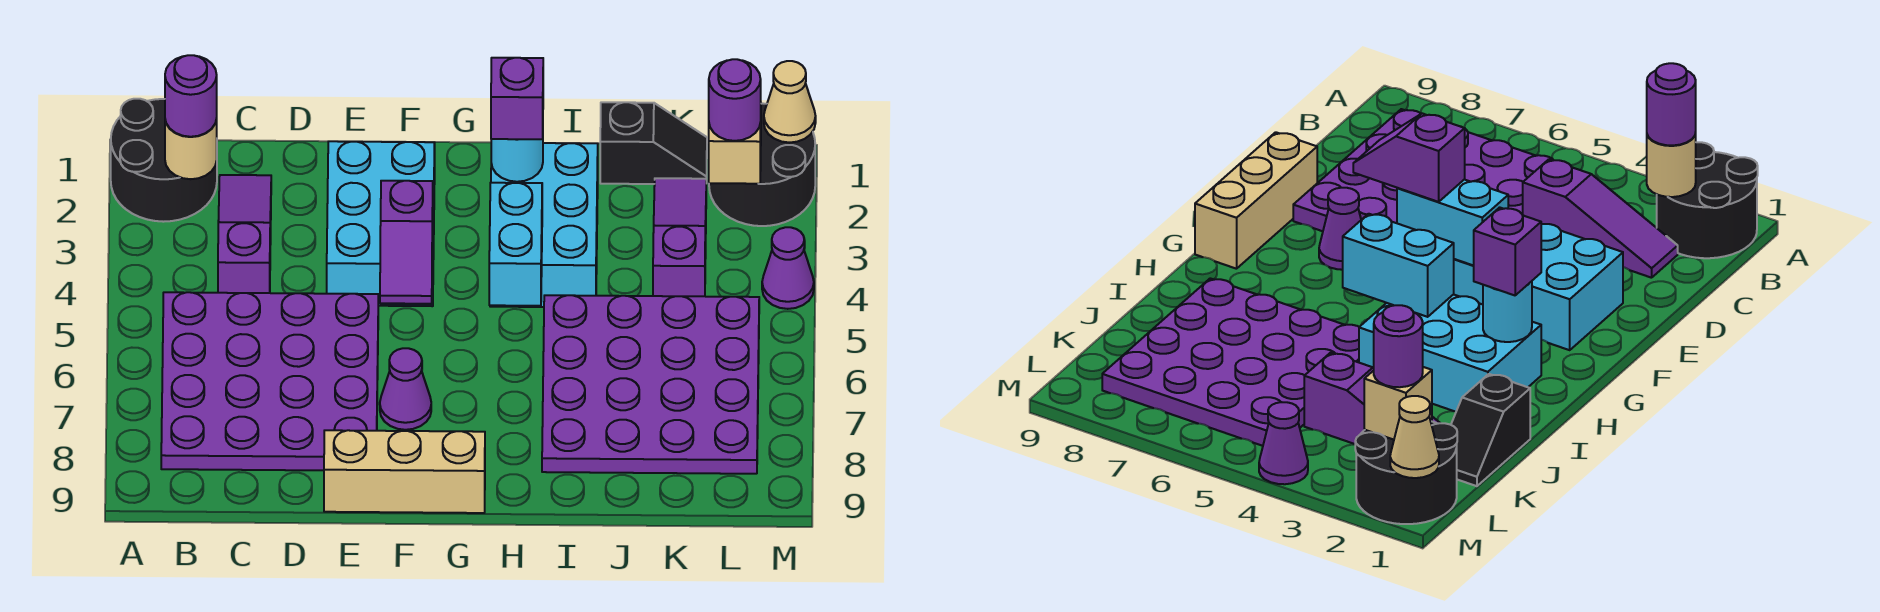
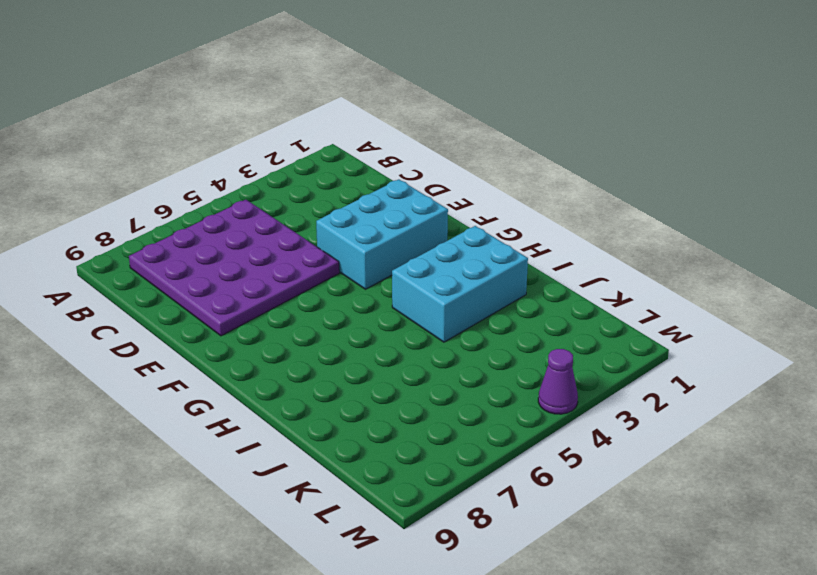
none -> black round brick A1:B2 level 1
none -> purple slope C2:C4 level 1 top 4
none -> tan brick E9:G9 level 1

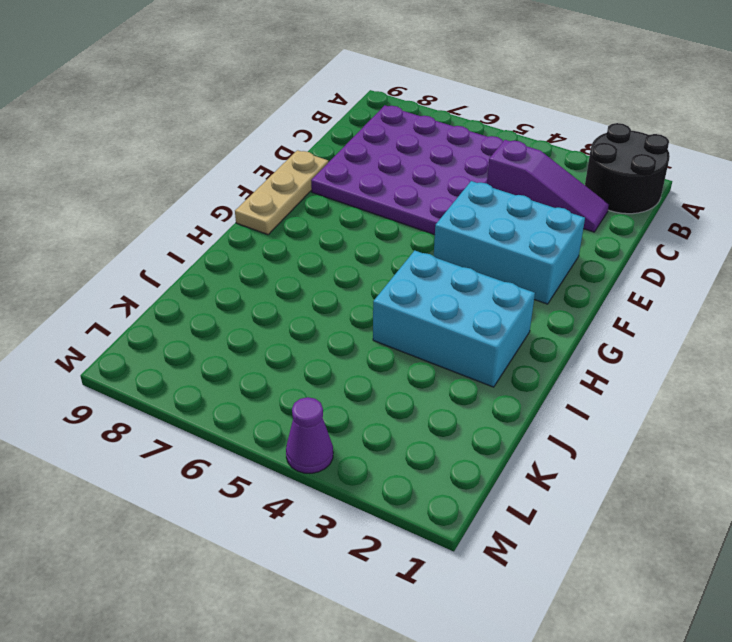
tan plate E9:G9 level 1 -> tan brick E9:G9 level 1
none -> purple cone F7 level 1
none -> purple plate I5:L8 level 1
none -> black slope J1:K1 level 1 top J

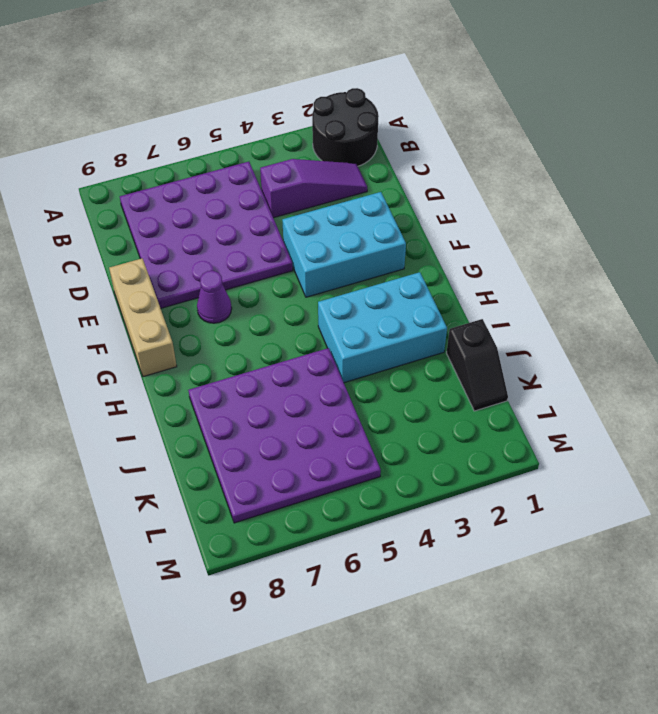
none -> purple slope K2:K4 level 1 top 4
none -> black round brick L1:M2 level 1
none -> purple cone M4 level 1

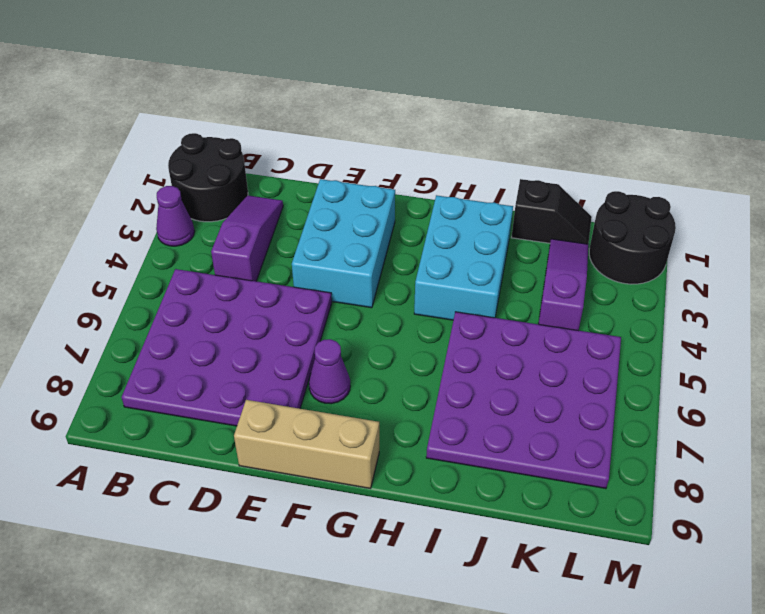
purple cone A3 level 1 -> purple cone M4 level 1
none -> tan round brick B2 level 2
none -> cyan brick F4:F5 level 2
none -> cyan round brick H2 level 2

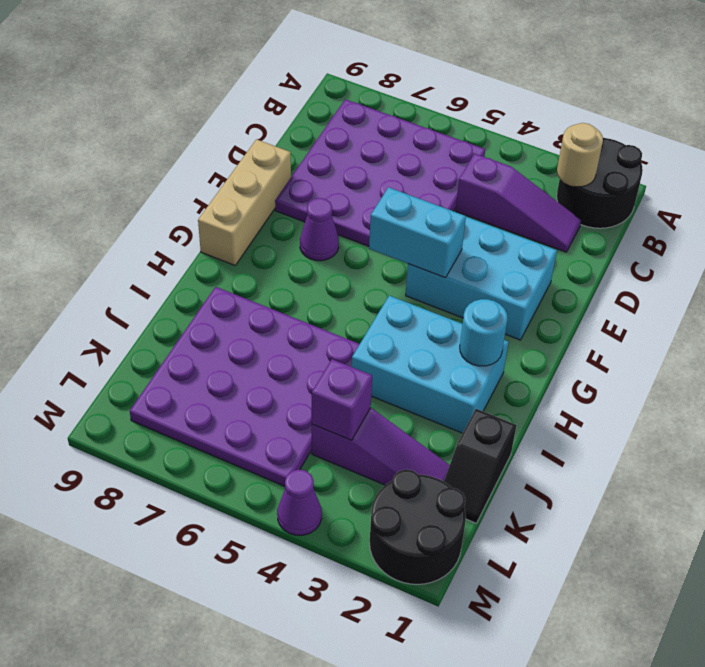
purple brick K4 level 2 -> purple brick H2 level 3
none -> cyan brick H4:H5 level 2
none -> tan brick L2 level 2
none -> tan cone M1 level 2

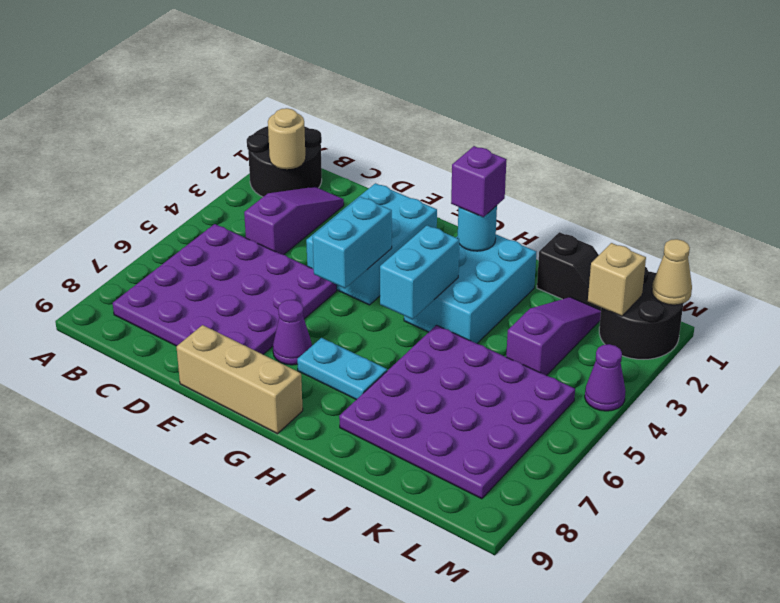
cyan plate G7:H7 level 1 -> none
none -> purple round brick B2 level 3
none -> purple slope F5:F6 level 3 top 5
none -> purple round brick L2 level 3

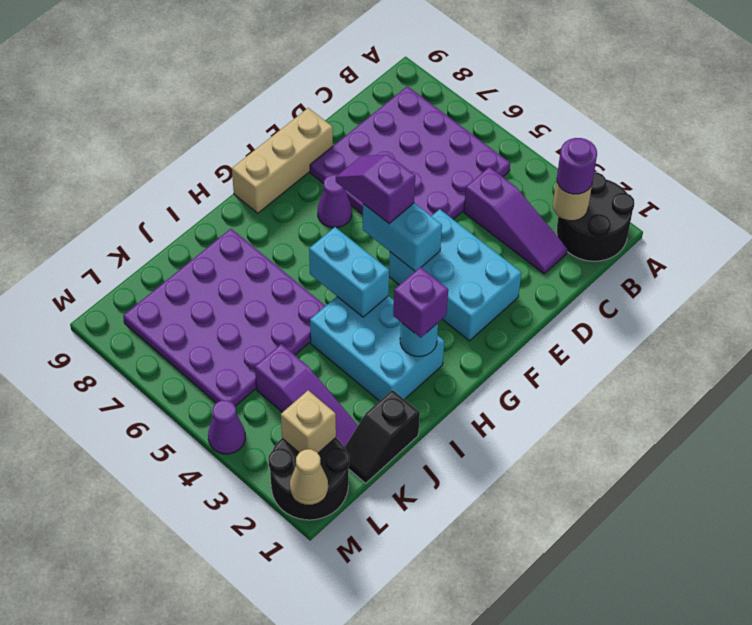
none -> purple round brick L2 level 3

